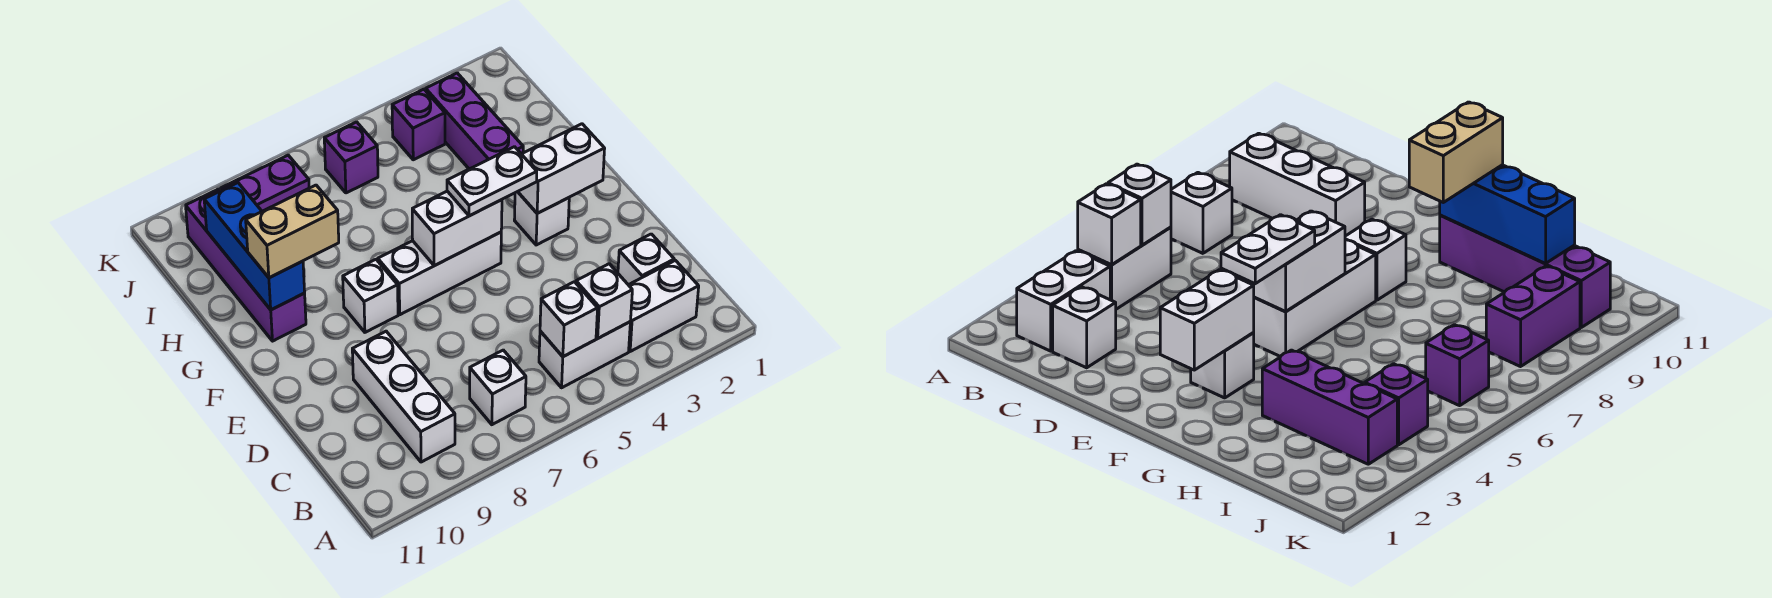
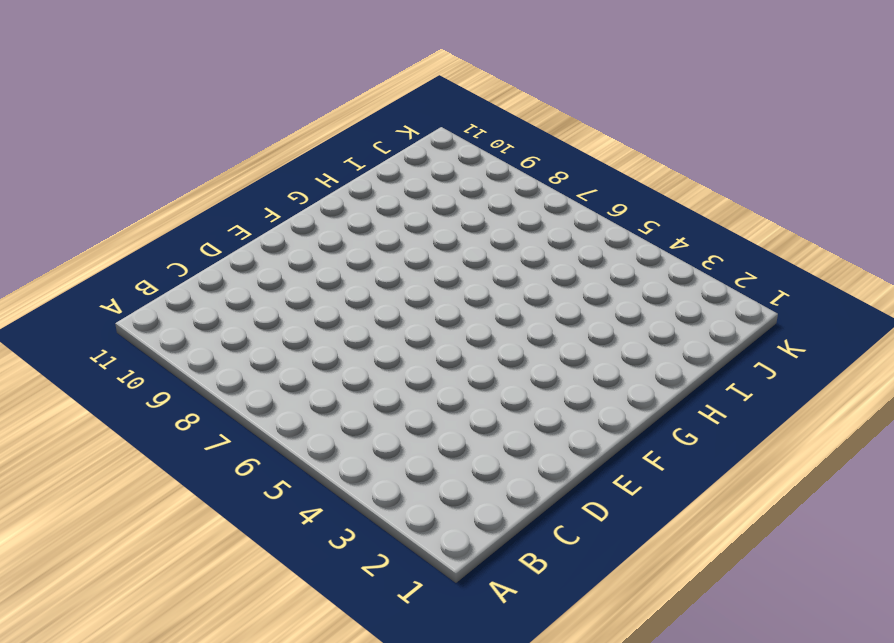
none -> white brick B2:B3 level 1
none -> white brick B4:B5 level 1
none -> white brick B7 level 1

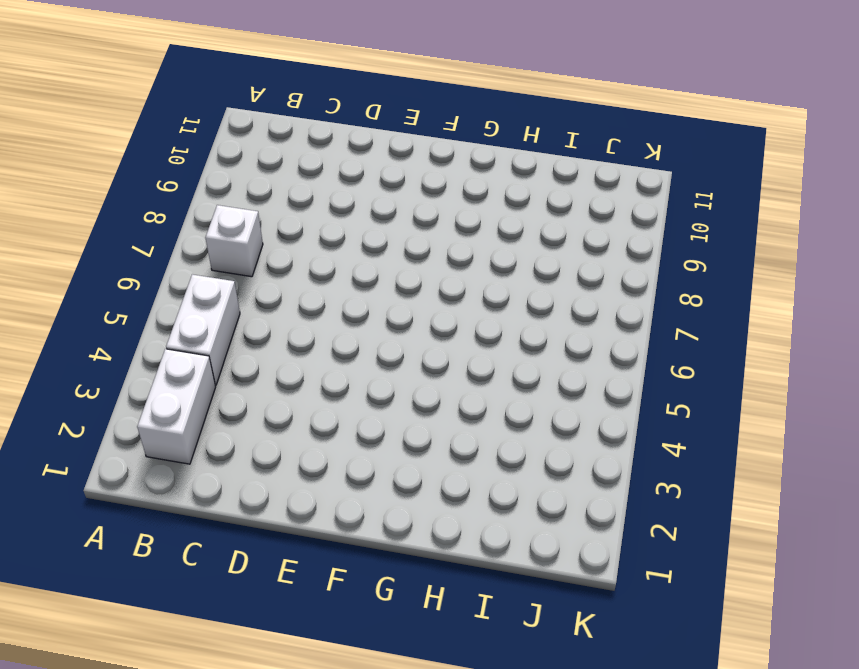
none -> white brick B9:D9 level 1
none -> white brick C2 level 1
none -> white brick F3 level 1

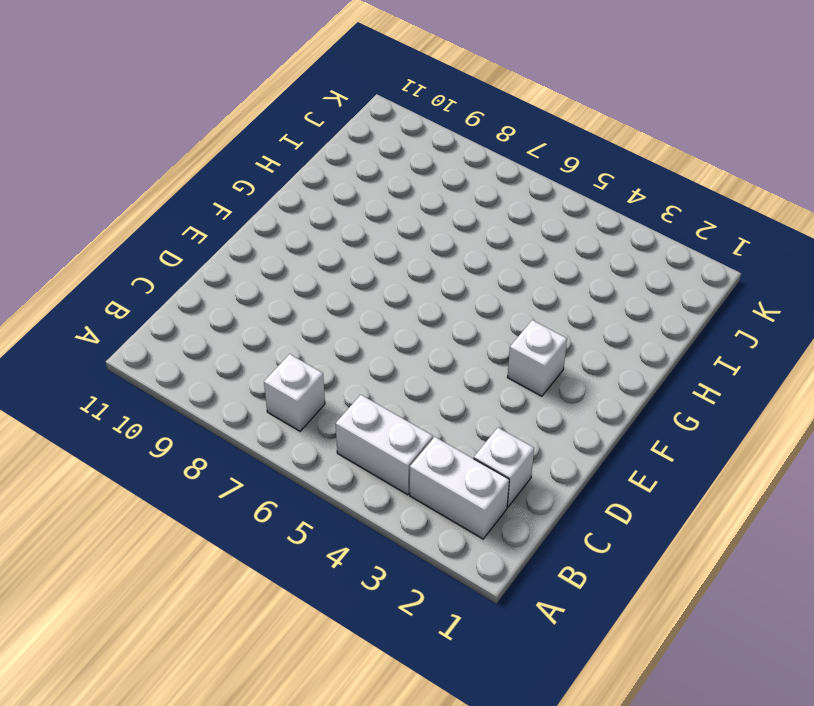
none -> white brick B9:D9 level 1
none -> white brick F5:F7 level 1
none -> white brick F8 level 1

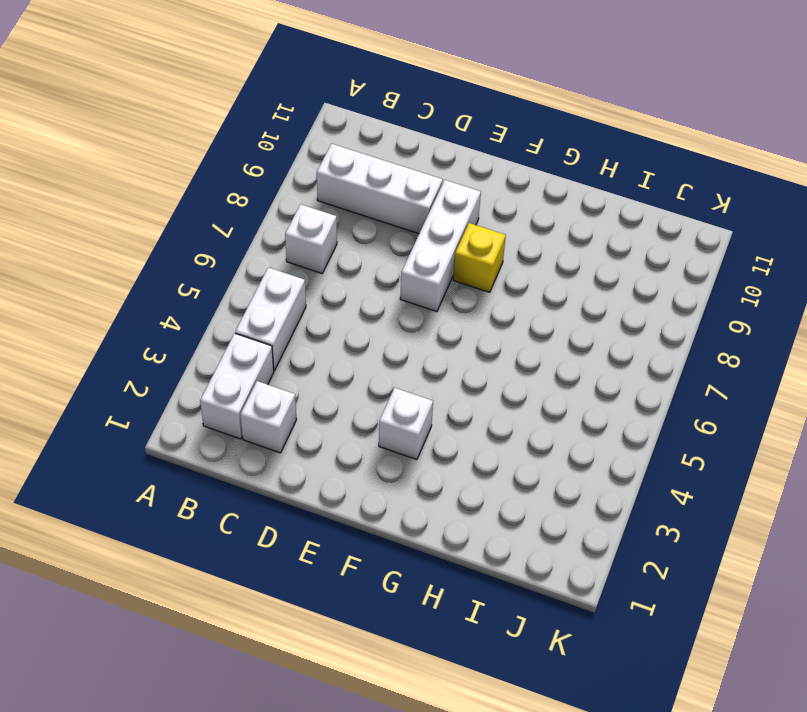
white brick E7:E9 level 1 -> white brick F5:F7 level 1
yellow brick F8 level 1 -> white brick F8 level 1
none -> purple brick G10:J10 level 1
none -> purple brick H3:J3 level 1
none -> purple brick J4 level 1

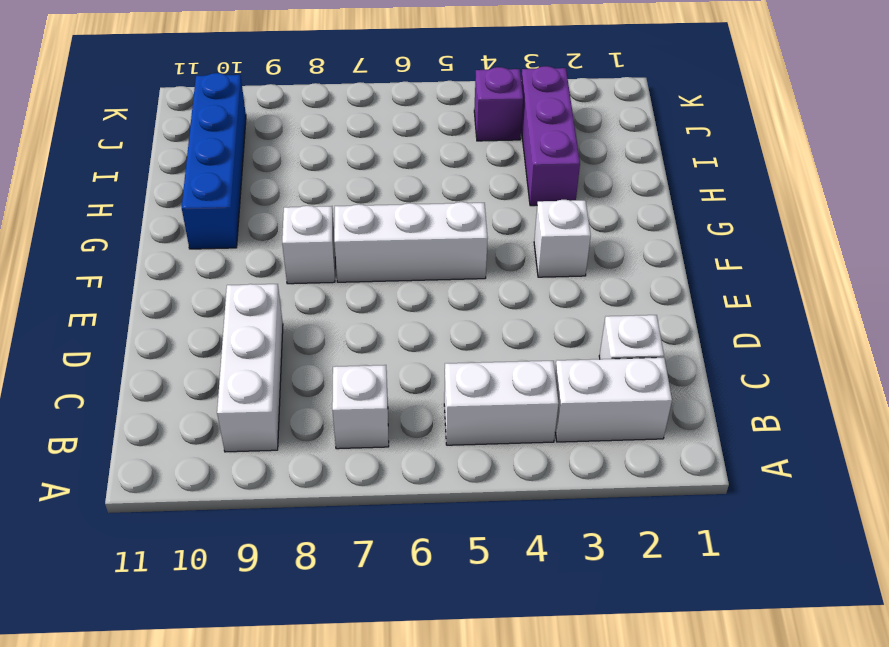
blue brick G10:J10 level 1 -> purple brick G10:J10 level 1
none -> purple brick J6 level 1
none -> purple brick J8:J9 level 1
none -> white brick B4 level 2

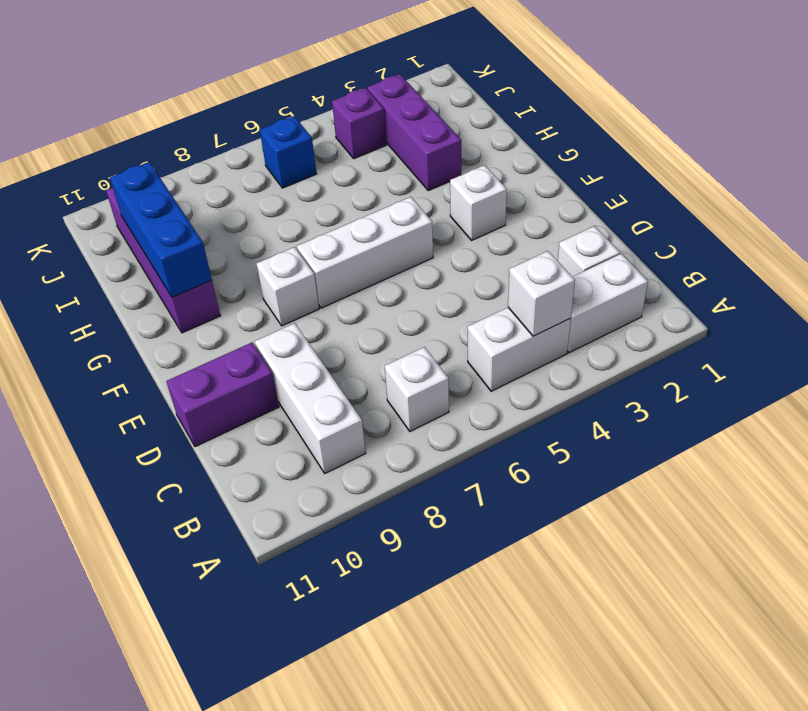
purple brick D10:D11 level 1 -> purple brick J8:J9 level 1
blue brick J6 level 1 -> purple brick J6 level 1
none -> white brick B5 level 2
none -> white brick F2:F3 level 2
none -> white brick F5:F6 level 2

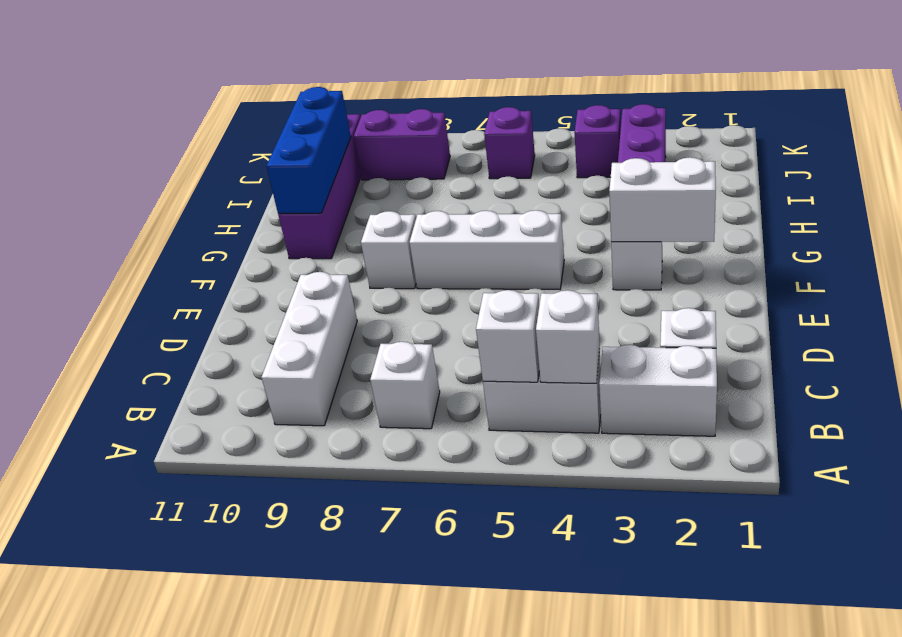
none -> white brick F5:F6 level 2
none -> white plate F4:F5 level 3
none -> tan brick G9:G10 level 3

